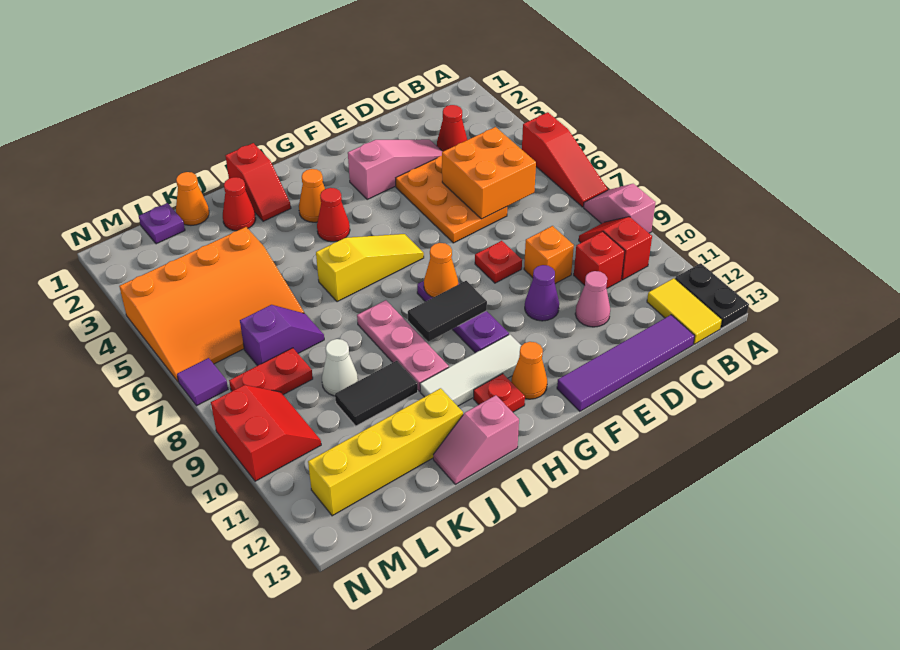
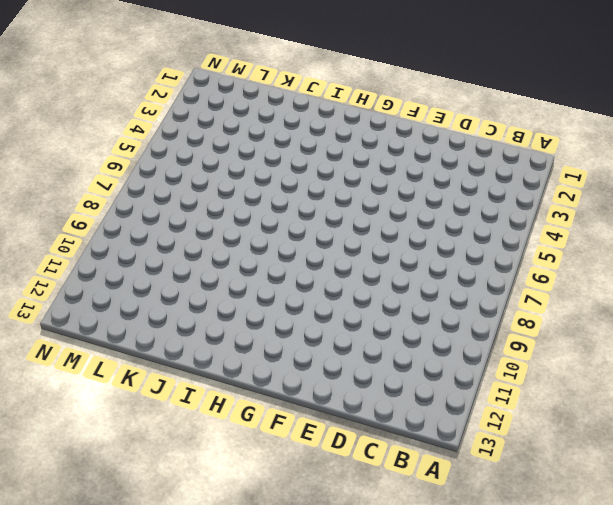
none -> red slope A5:A7 level 1 top 5
none -> pink slope A8:A9 level 1 top 9
none -> black plate A12:A13 level 1
none -> red slope B9:B10 level 1 top 10

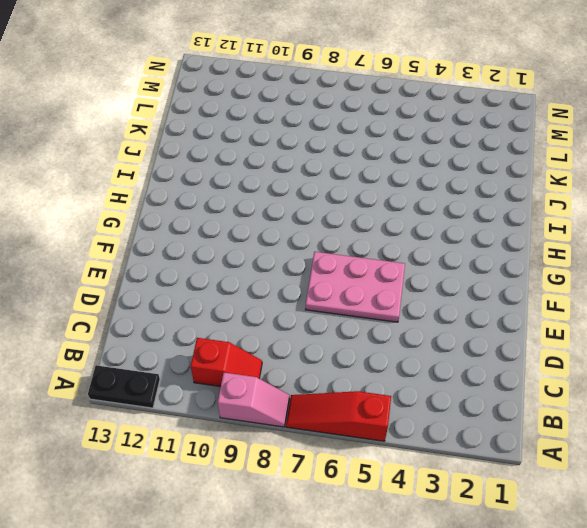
pink plate E5:F7 level 1 -> orange plate D4:E6 level 1
none -> yellow tile B12:B13 level 1
none -> red cone C3 level 1
none -> red brick C10 level 1
none -> purple tile C13:F13 level 1

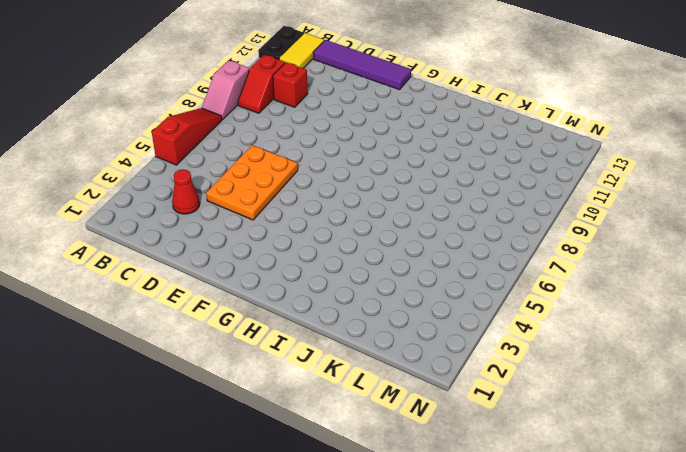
none -> pink slope D3:F3 level 1 top F
none -> orange brick D9 level 1
none -> pink cone D11 level 1
none -> red plate E8 level 1

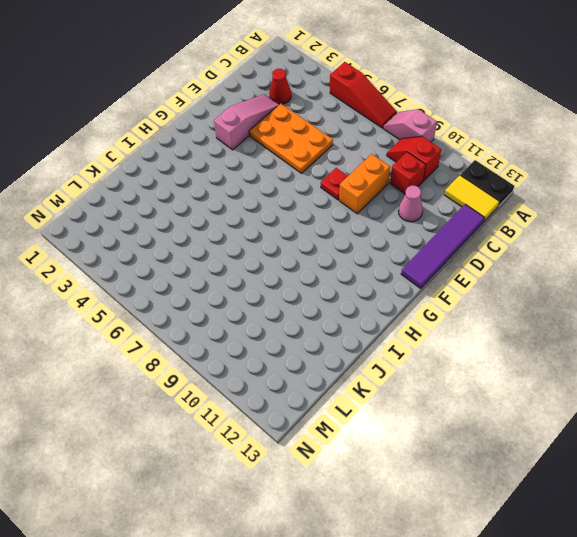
orange brick D9:E9 level 1 -> orange brick D9 level 1
none -> purple cone E10 level 1
none -> yellow slope G6:I6 level 1 top I
none -> purple plate G8:G10 level 1
none -> white tile G11:I11 level 1

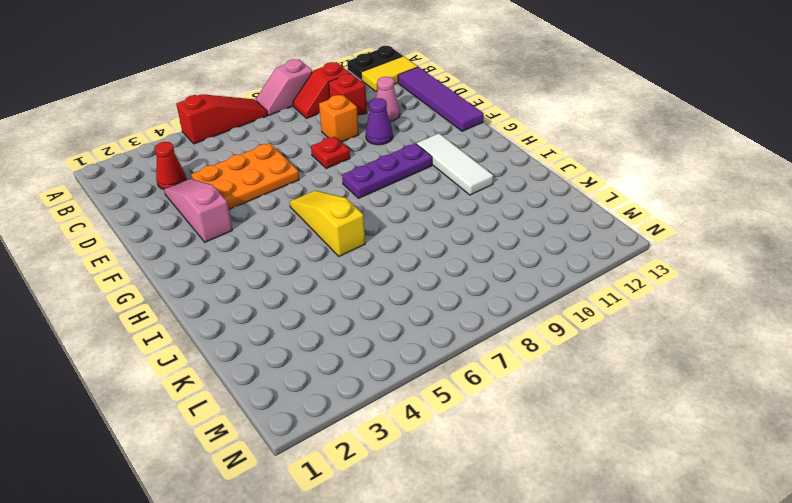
none -> orange cone G12 level 1
none -> orange cone H3 level 1
none -> red cone H4 level 1
none -> red plate H12 level 1

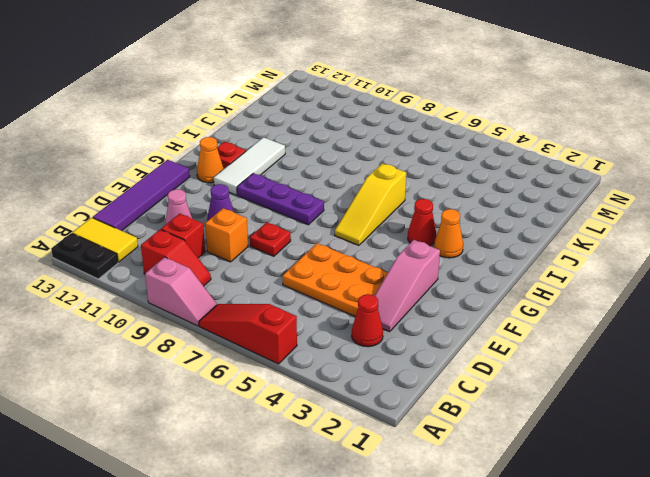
none -> red slope I1:I2 level 1 top 1
none -> pink plate I8:I10 level 1
none -> pink slope I13:J13 level 1 top I
none -> red cone J2 level 1

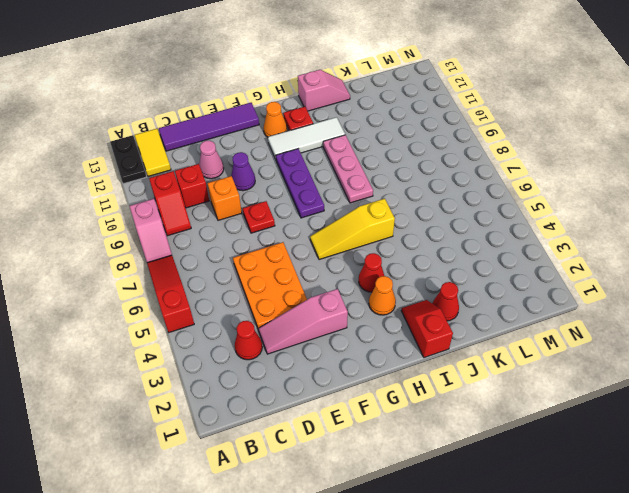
none -> black tile J10:K10 level 1
none -> yellow brick J12:M12 level 1
none -> orange cone K1 level 1
none -> orange slope K4:N6 level 1 top 4

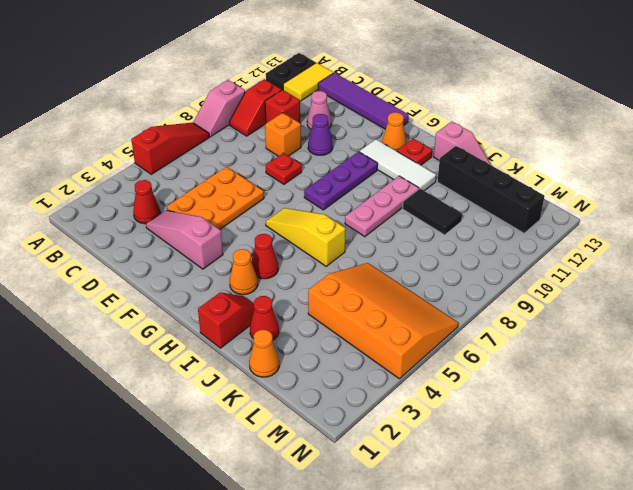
black brick J12:M12 level 1 -> yellow brick J12:M12 level 1
none -> purple slope K7:L7 level 1 top L
none -> white cone K9 level 1
none -> purple plate L1 level 1
none -> red plate L8:M8 level 1

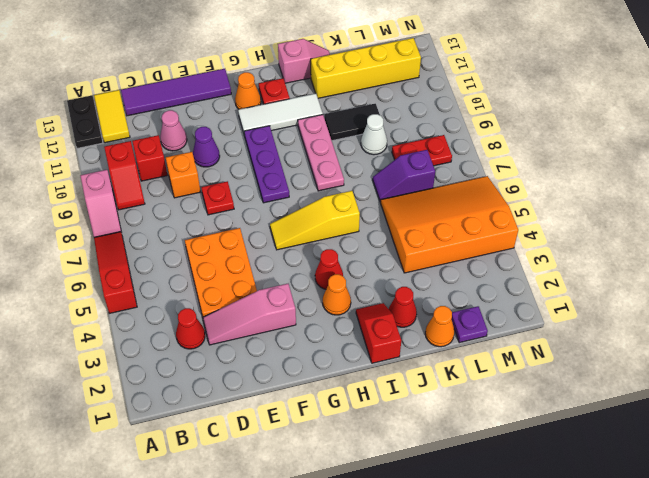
none -> red slope M9:N10 level 1 top N
none -> purple tile N7 level 1
none -> orange brick C5:D6 level 2
none -> orange cone G8 level 2

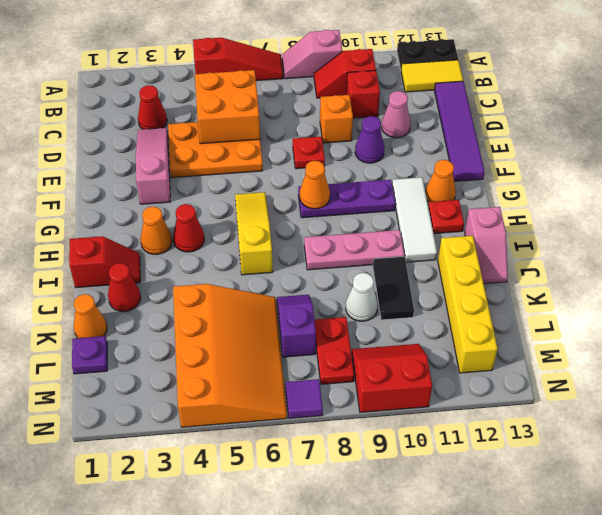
none -> black tile G9:H9 level 2

